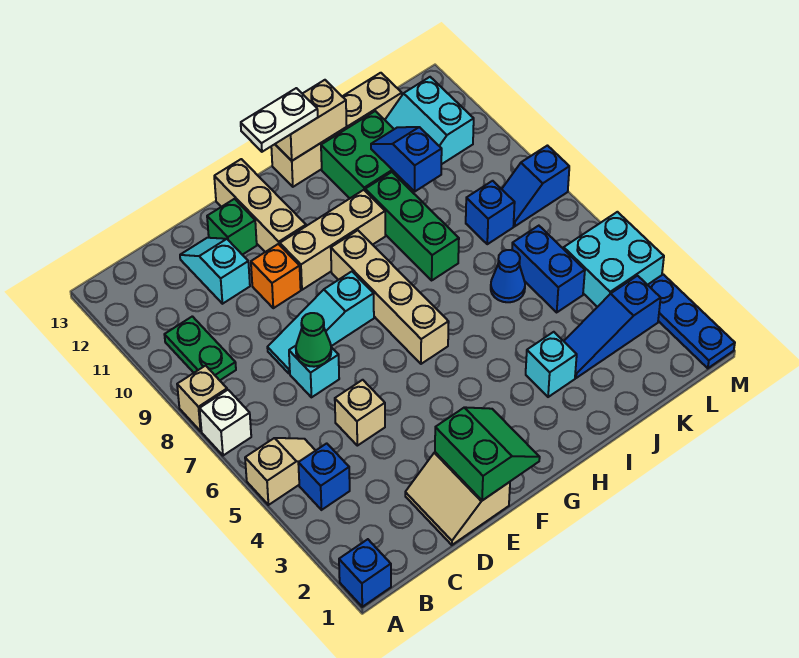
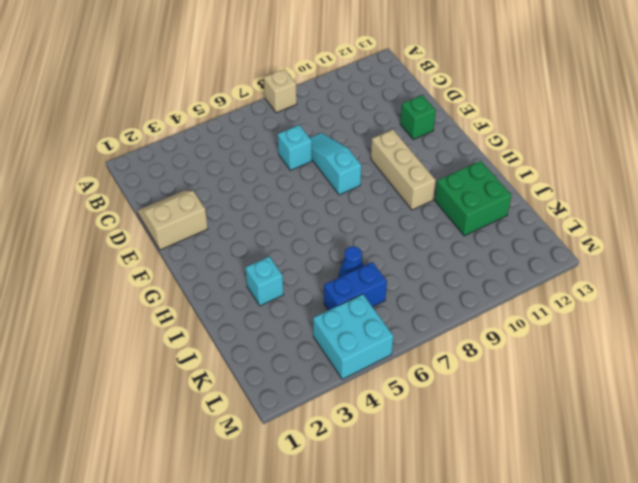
none -> blue brick A1 level 1
none -> tan slope A5:B5 level 1 top A
none -> white brick A7 level 1
none -> blue brick B4 level 1

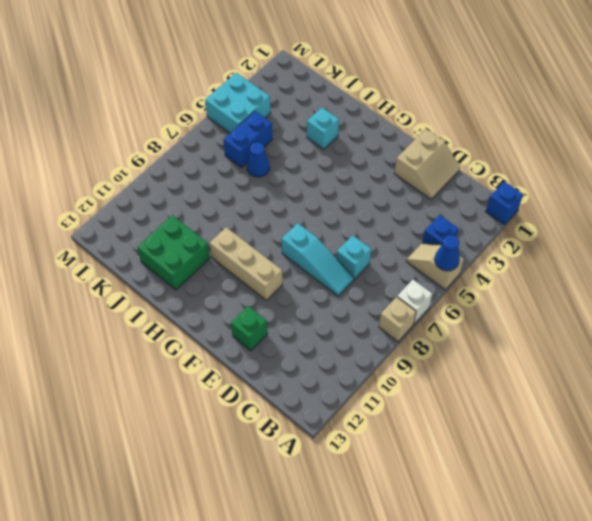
blue cone A5 level 2 -> none
none -> green plate B9:B10 level 1
none -> tan brick D5 level 1
none -> cyan slope D11:D12 level 1 top 11
none -> orange brick E10 level 1

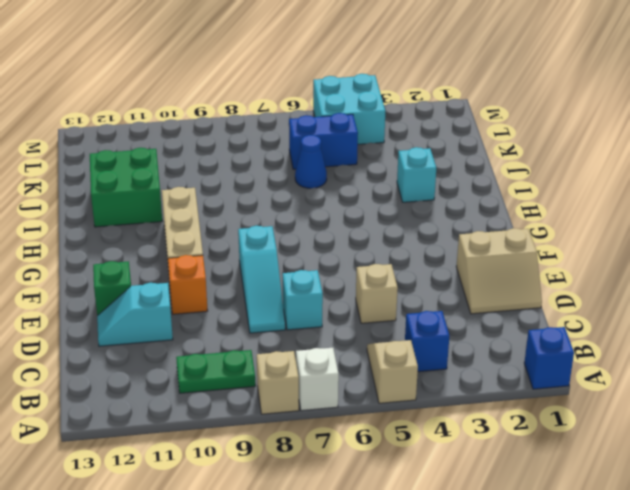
none -> tan brick F11:F13 level 1
none -> tan brick G6:G9 level 1
none -> tan brick H13:K13 level 1
none -> green brick I8:I10 level 1

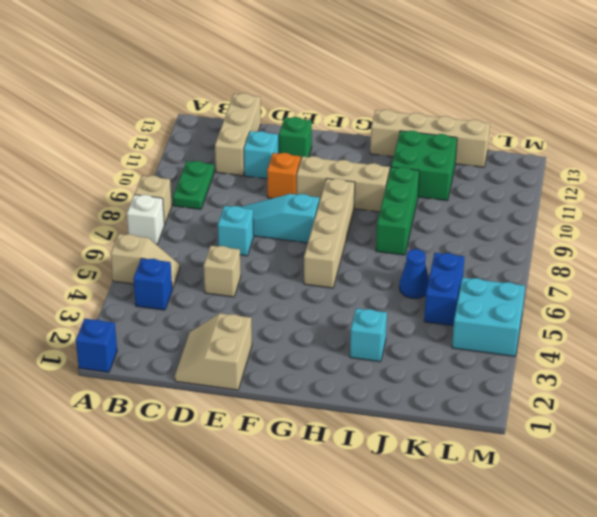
tan brick C11:C13 level 1 -> tan brick F11:F13 level 1
none -> blue slope J3:L3 level 1 top L
none -> blue brick K8 level 1
none -> cyan slope K11:L12 level 1 top L
none -> blue slope L8:M8 level 1 top M

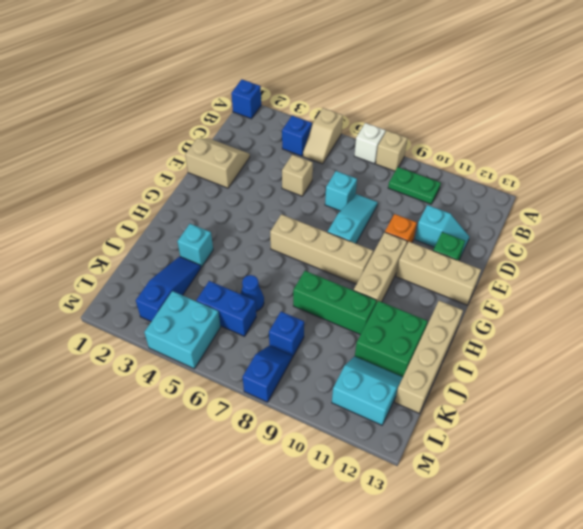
none -> blue plate M1:M3 level 1
none -> green cone D7 level 2
none -> green slope E1:F2 level 2 top E
none -> tan brick H13:I13 level 2

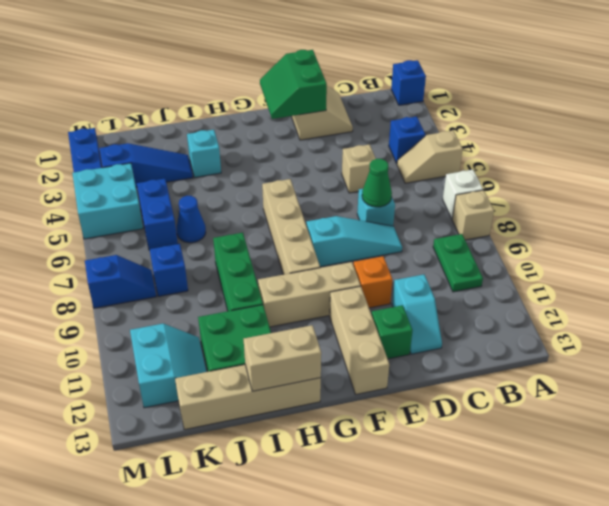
none -> blue slope J10:J11 level 2 top 10
none -> white plate G13:H13 level 3

